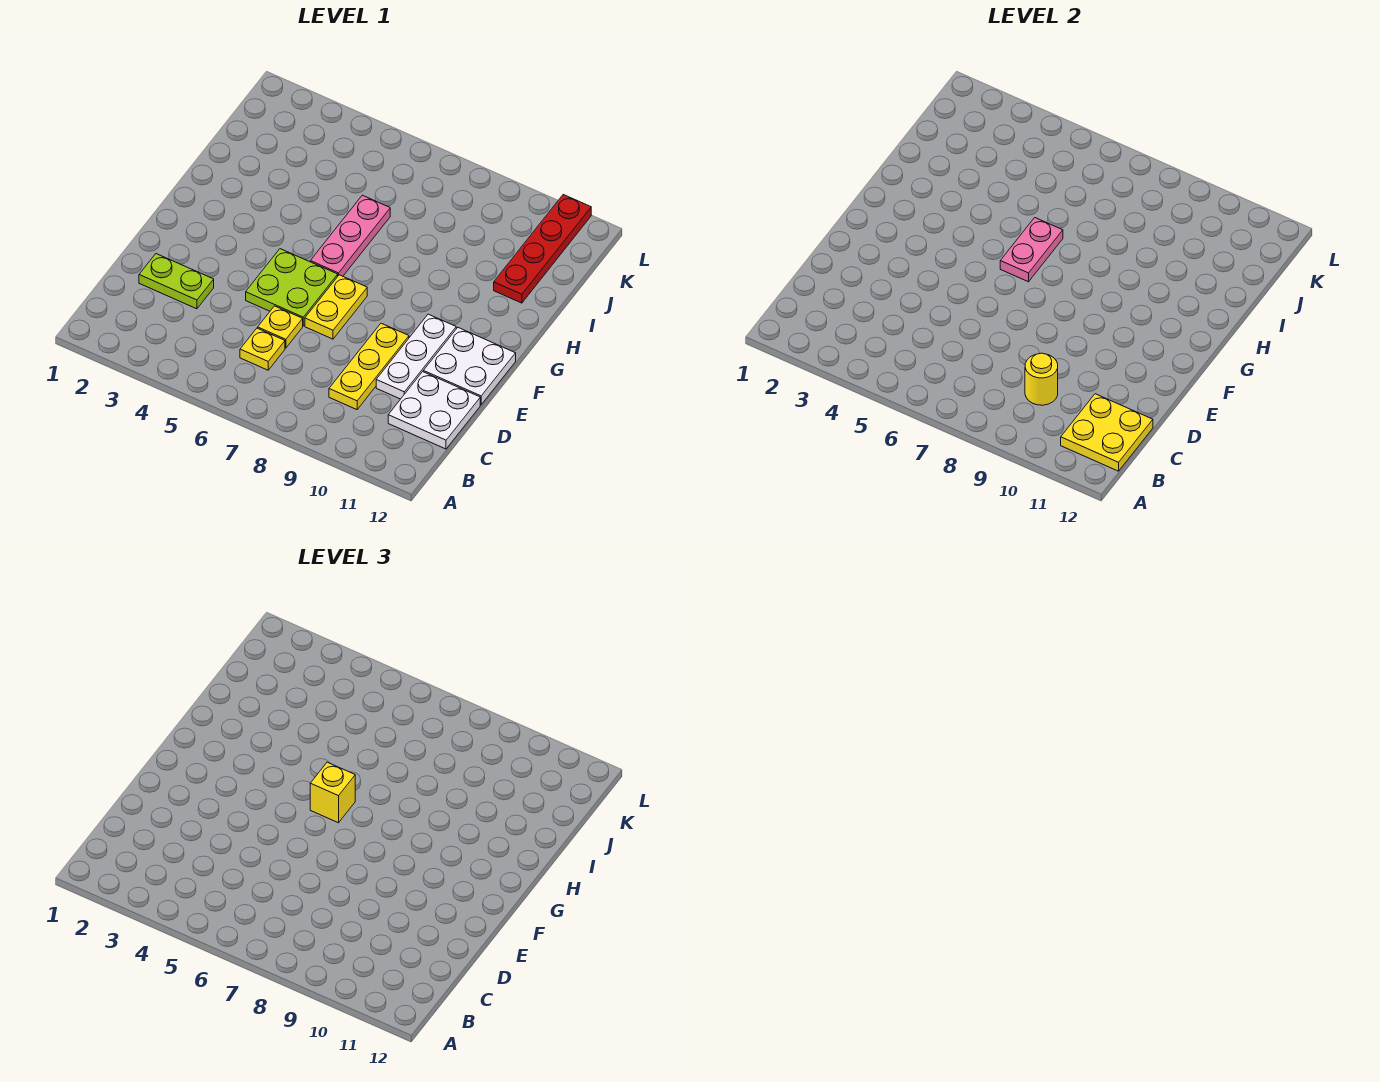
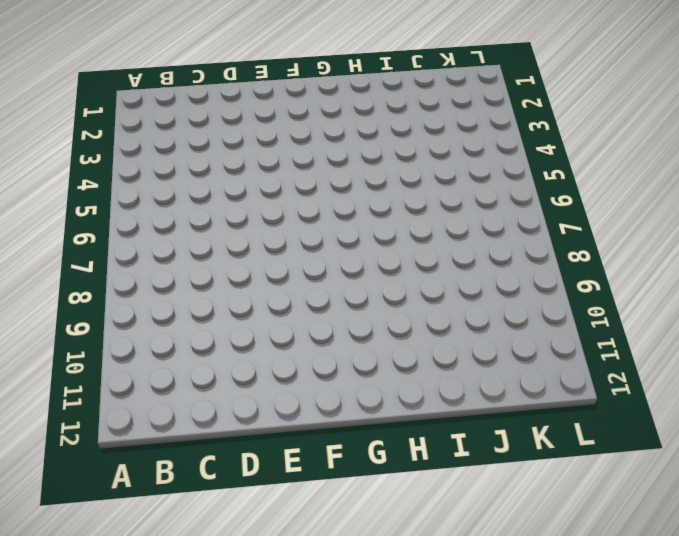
none -> yellow plate C6 level 1
none -> yellow plate C9:E9 level 1
none -> white plate C11:D12 level 1

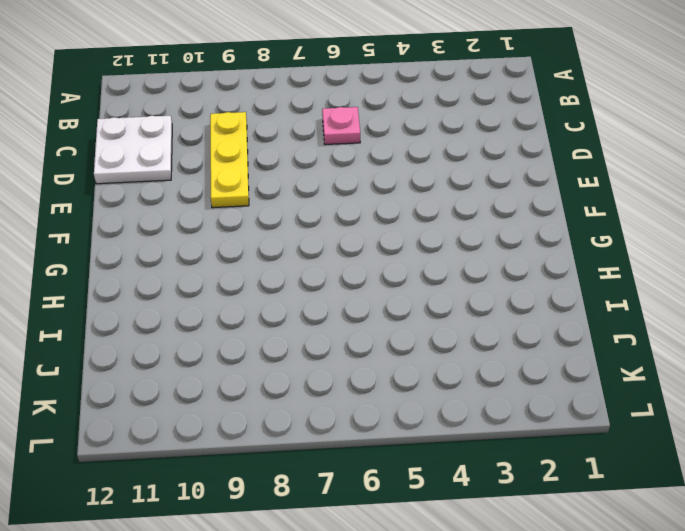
pink plate C6 level 1 -> yellow plate C6 level 1
none -> lime plate D2:D3 level 1
none -> yellow plate D6 level 1
none -> white plate D10:F10 level 1

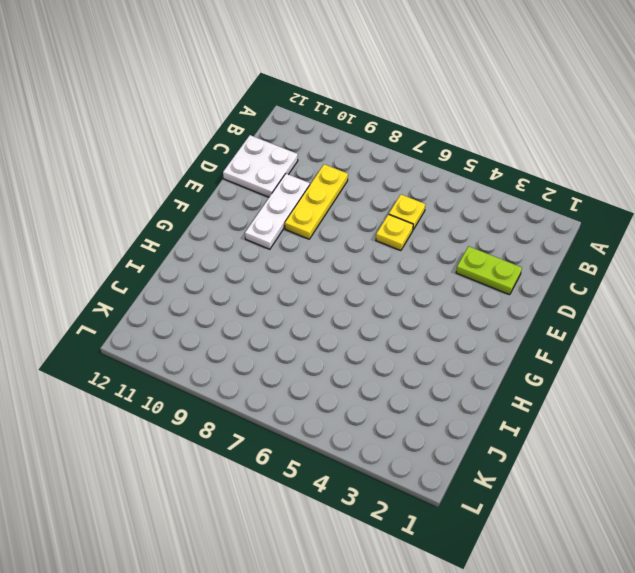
none -> lime plate E5:F6 level 1
none -> yellow plate E7:F7 level 1
none -> white plate E11:F12 level 1

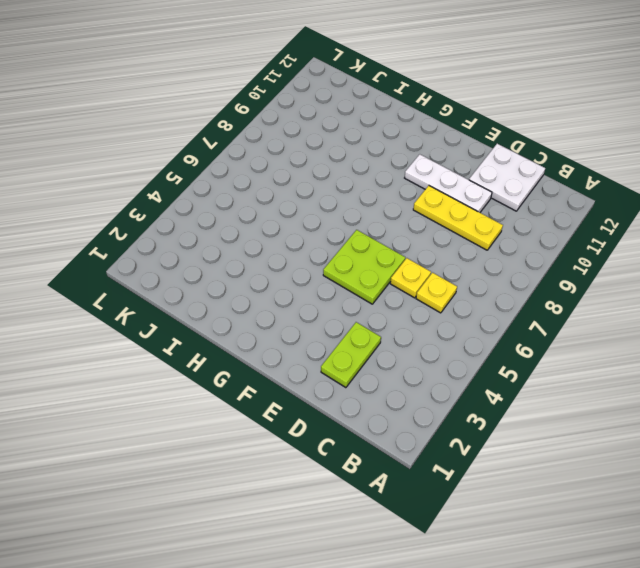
none -> yellow plate E7:F7 level 1
none -> white plate E11:F12 level 1
none -> pink plate G6:I6 level 1

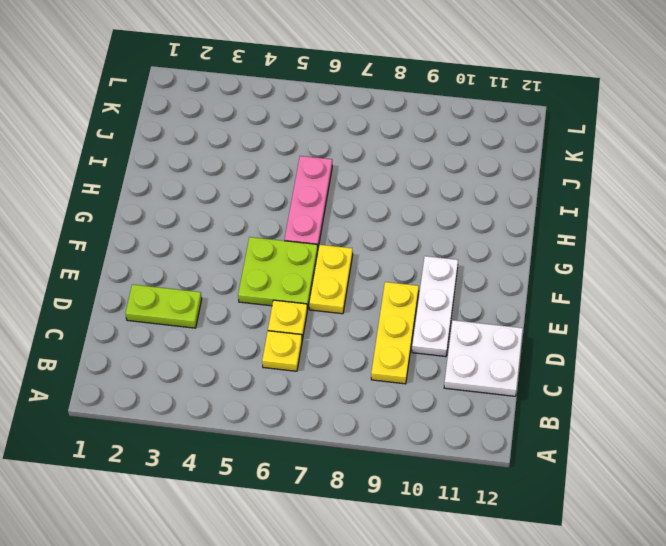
none -> white plate E11:F12 level 1
none -> red plate I11:L11 level 1
none -> yellow plate B11:C12 level 2

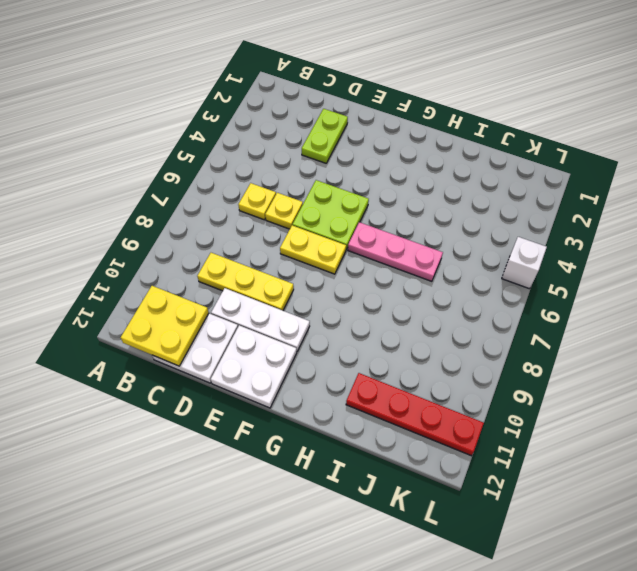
white brick L5 level 1 -> none
none -> yellow round brick C9 level 2
none -> pink plate G6:H6 level 2
none -> yellow brick G6 level 3

